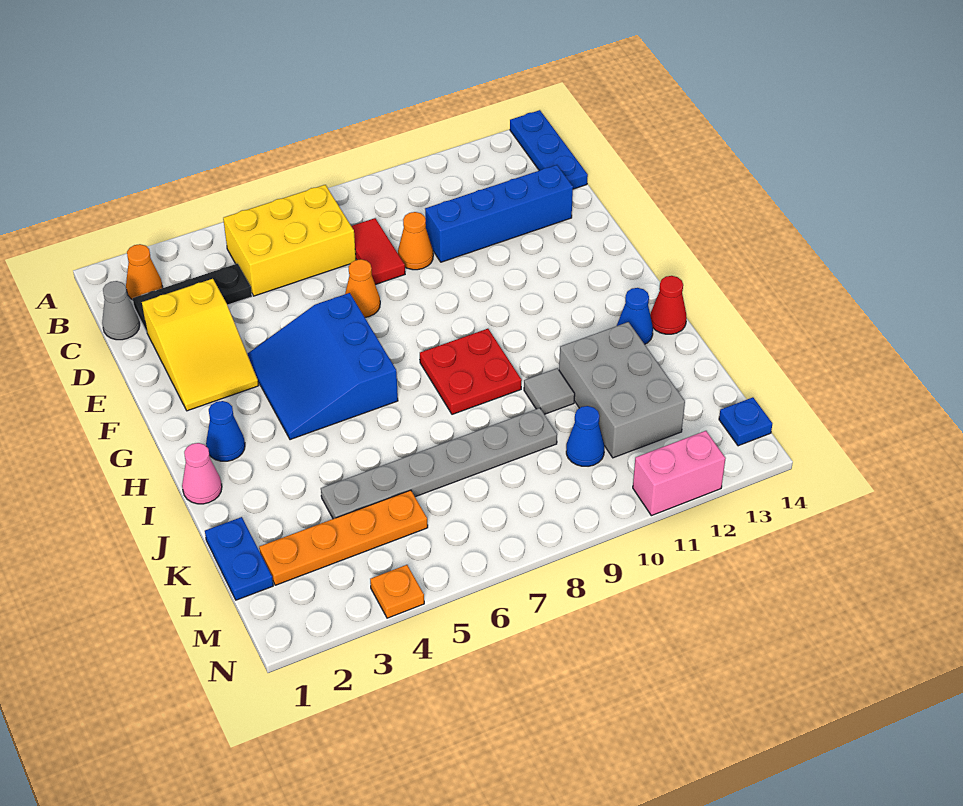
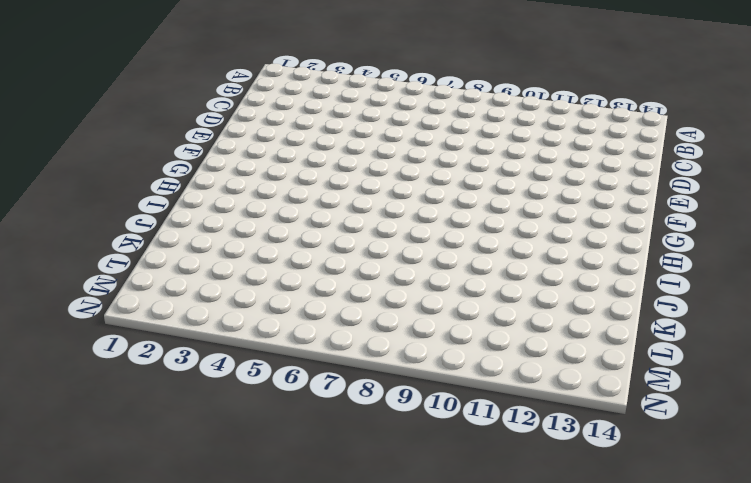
none -> blue plate A14:C14 level 1
none -> orange cone B2 level 1
none -> yellow brick B5:C7 level 1

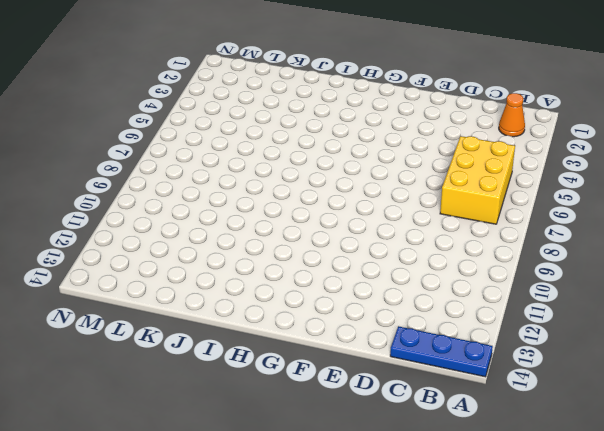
none -> grey cone C1 level 1
none -> black plate C2:C4 level 1
none -> red tile C8:D8 level 1

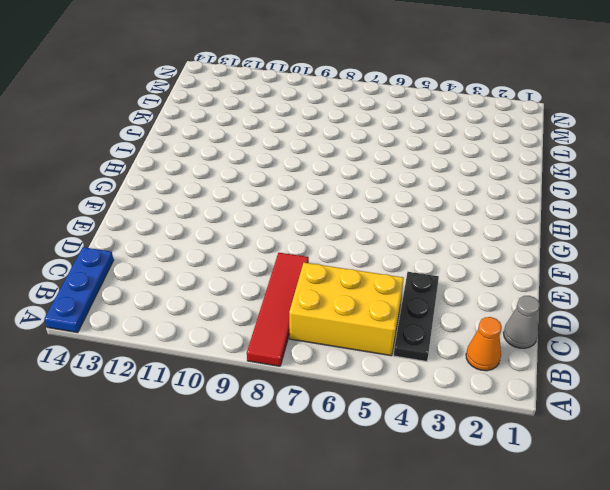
red tile A8:D8 level 1 -> red tile C8:D8 level 1
black plate B4:D4 level 1 -> black plate C2:C4 level 1
none -> yellow slope D2:F3 level 1 top D
none -> orange cone D9 level 1
none -> blue brick D10:D13 level 1

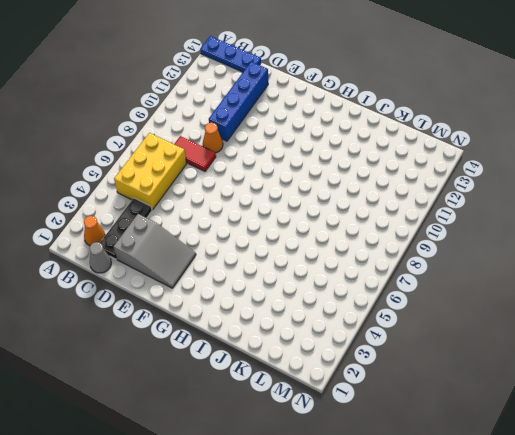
grey slope D2:F3 level 1 top D -> yellow slope D2:F3 level 1 top D
none -> orange cone E7 level 1
none -> blue slope F4:H6 level 1 top 6
none -> blue cone H2 level 1

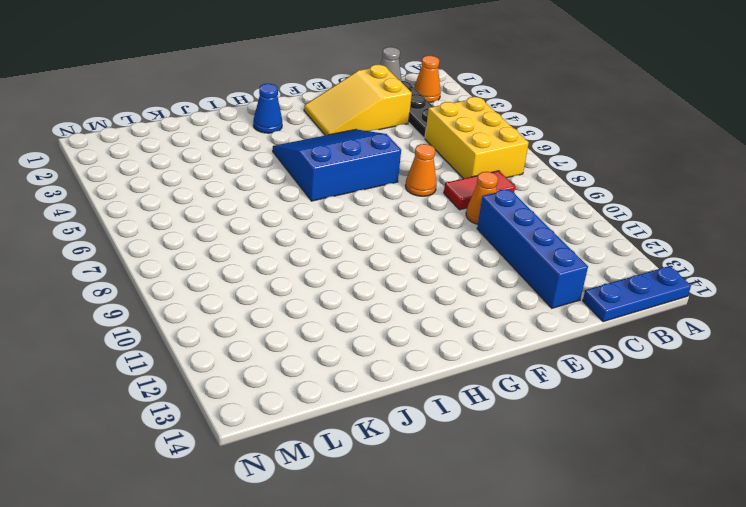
none -> red plate H8:I9 level 1
none -> pink cone I1 level 1
none -> blue cone I13 level 1

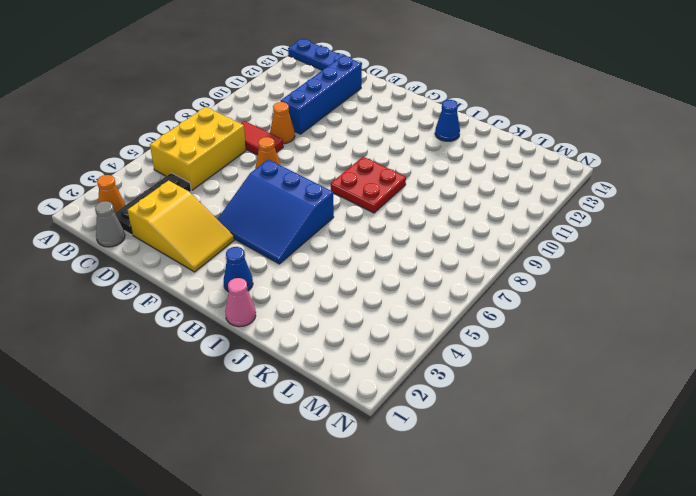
none -> red cone I14 level 1
none -> grey tile J10 level 1
none -> grey brick J11:L12 level 1

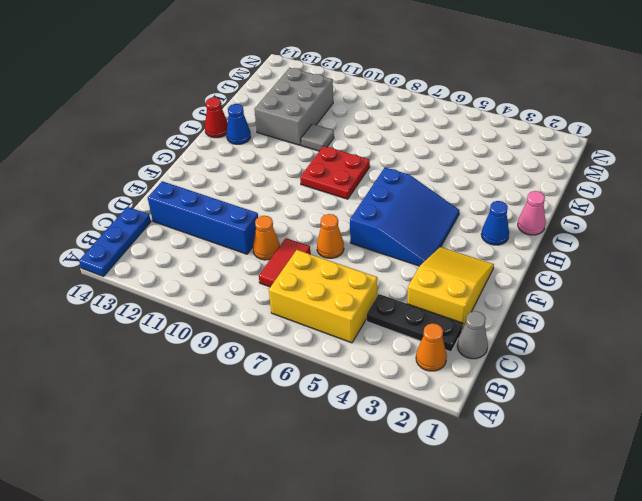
none -> blue plate K1:L1 level 1
none -> grey plate K4:K9 level 1
none -> orange plate L2:L5 level 1

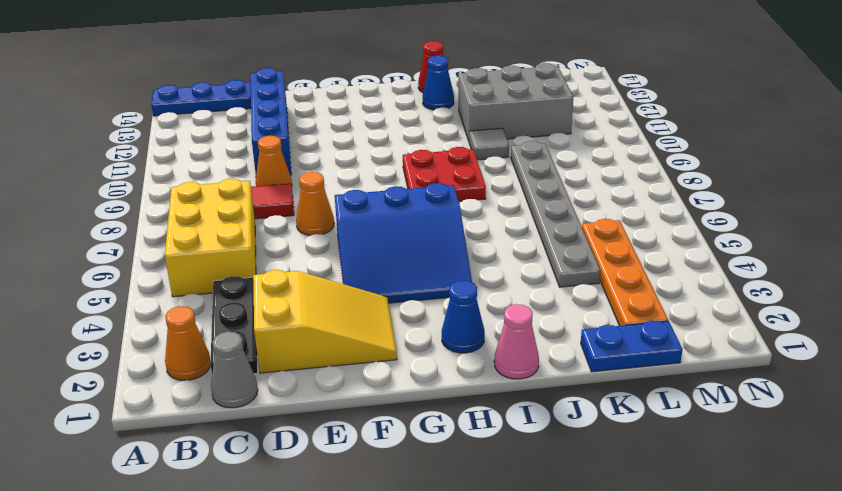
none -> blue cone L10 level 1
none -> blue plate M14 level 1
none -> orange plate N4 level 1

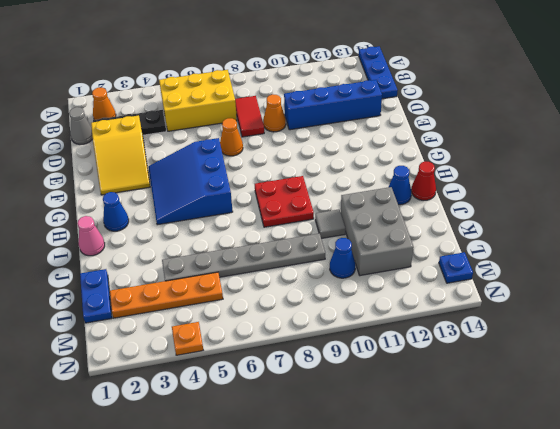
none -> pink brick N11:N12 level 1

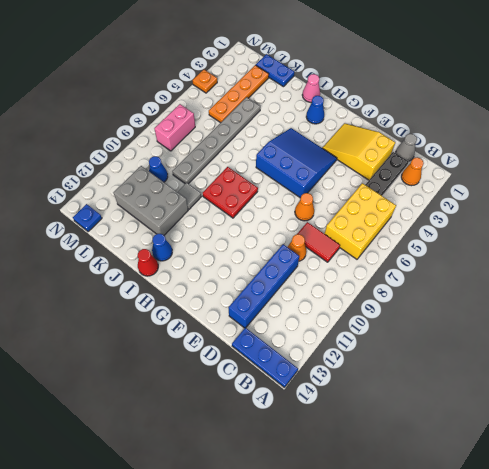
pink brick M7:M8 level 1 -> pink brick N11:N12 level 1

